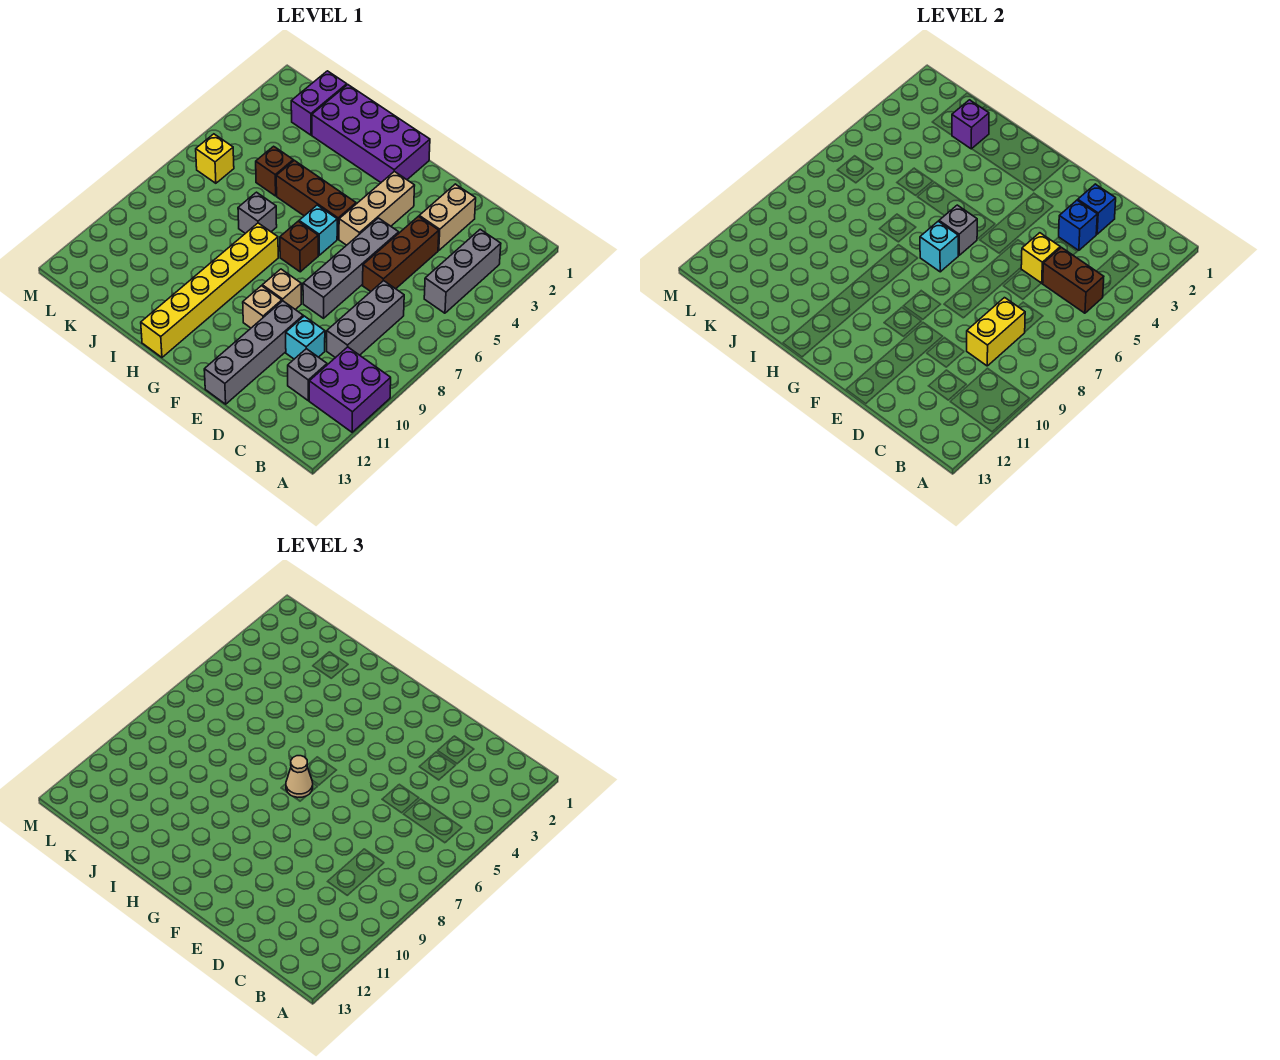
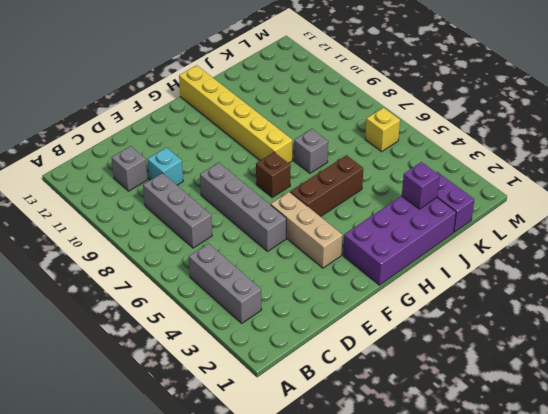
none -> purple brick A10:B11 level 1
none -> tan brick D2:D3 level 1
none -> brown brick D4:D6 level 1
none -> grey brick E10:E13 level 1

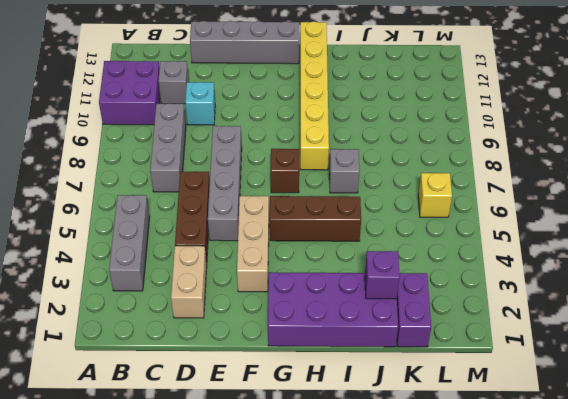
grey brick D13:G13 level 1 -> grey brick E10:E13 level 1
none -> tan brick F9 level 1
none -> tan brick F10 level 1
none -> cyan brick G6 level 1
none -> brown brick J5 level 1

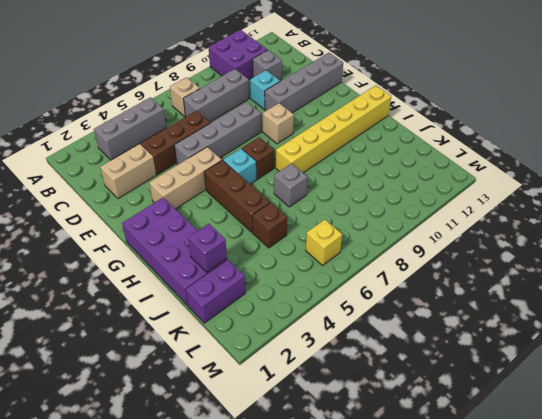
tan brick B7 level 1 -> tan brick F10 level 1
none -> brown brick B5:C5 level 2
none -> yellow brick C8:C9 level 2
none -> blue brick D2 level 2
none -> blue brick D3 level 2

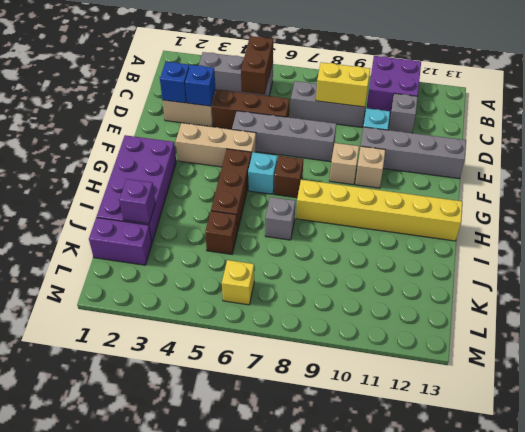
none -> yellow brick D5 level 2
none -> grey brick G6 level 2
none -> cyan brick G7 level 2
none -> tan cone G7 level 3

